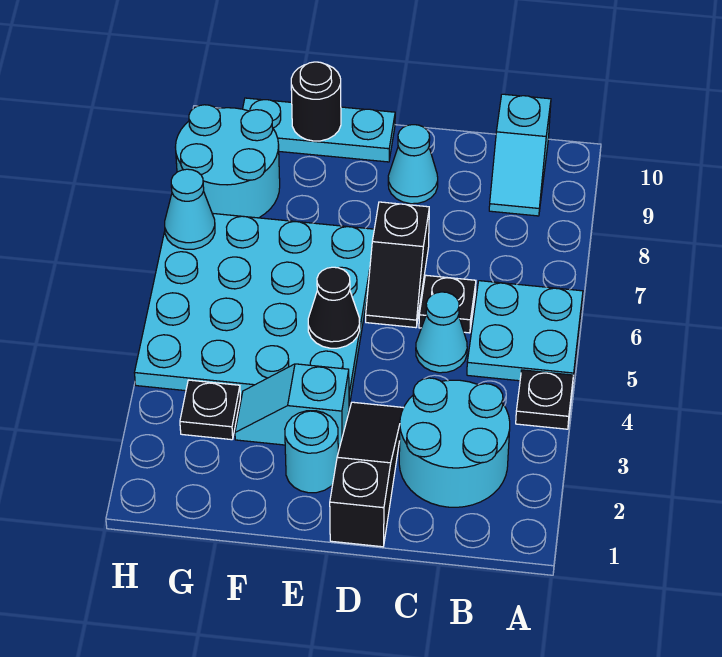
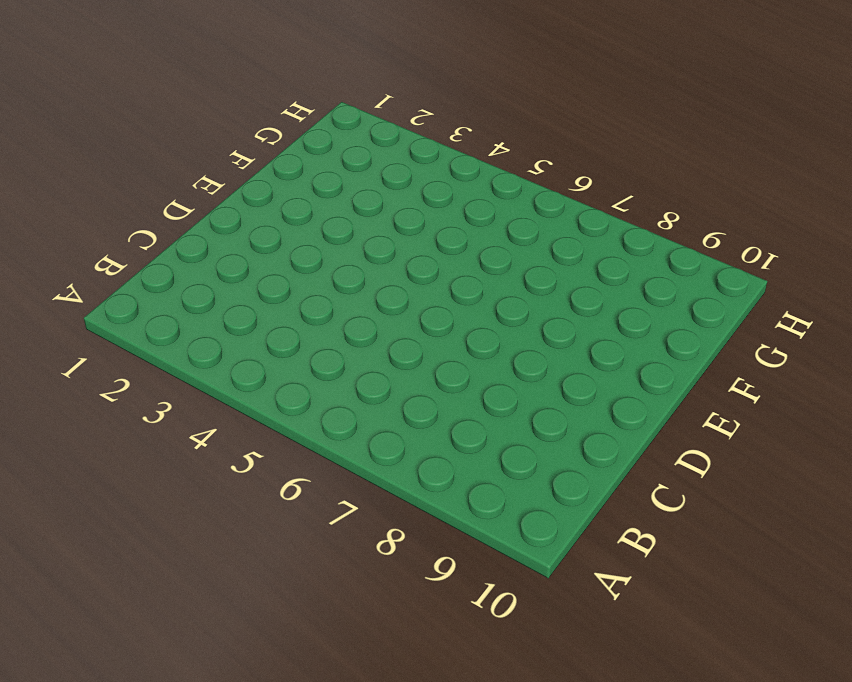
none -> black plate A4 level 1
none -> cyan plate A5:B6 level 1
none -> cyan round brick B2:C3 level 1

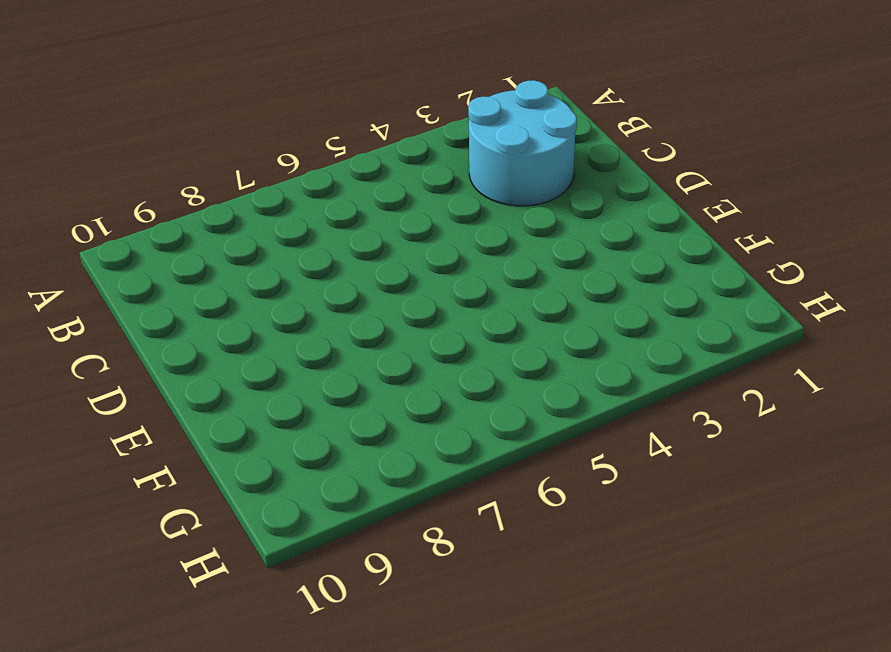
none -> black plate A4 level 1
none -> cyan plate A5:B6 level 1
none -> cyan slope B9:B10 level 1 top 10

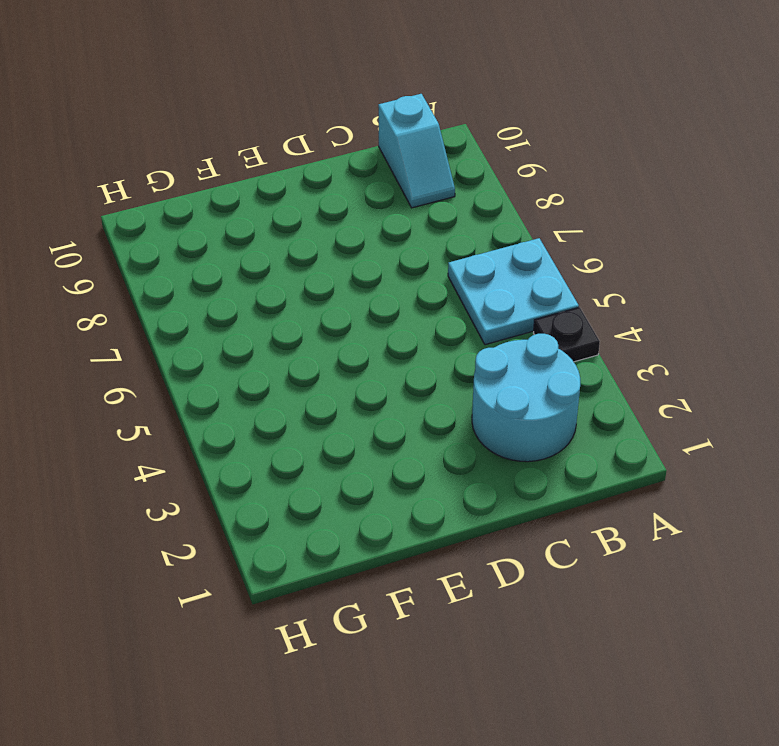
none -> cyan cone C5 level 1
none -> black plate C6 level 1
none -> black slope D1:D3 level 1 top 1

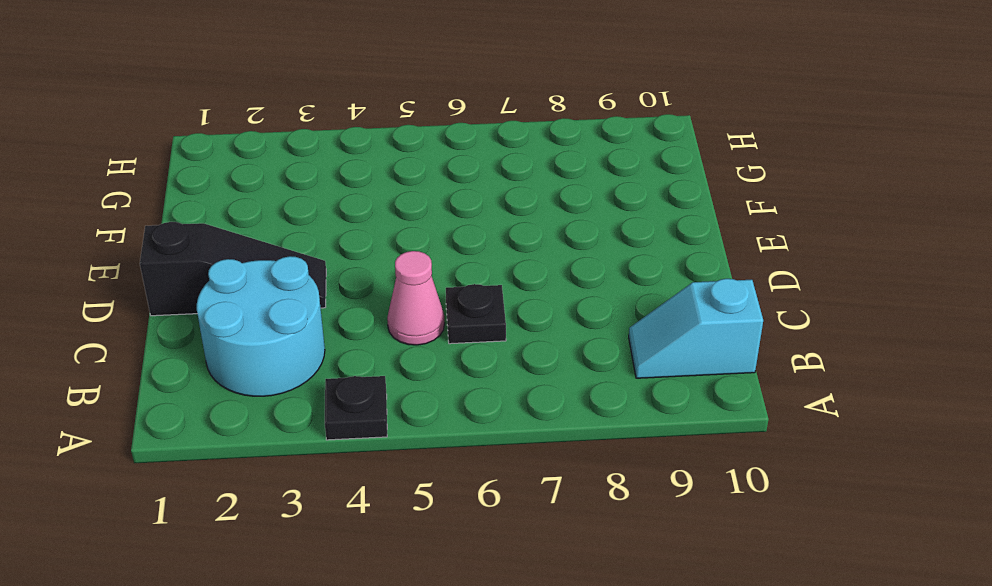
pink cone C5 level 1 -> cyan cone C5 level 1
none -> cyan plate A5:B6 level 1
none -> black slope D6:D7 level 1 top 7
none -> cyan cone D9 level 1

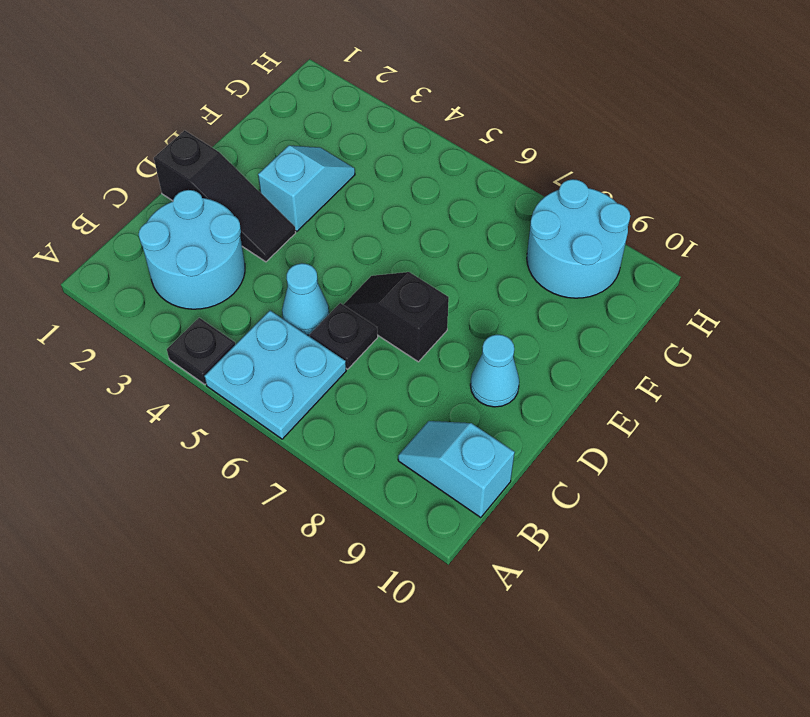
none -> cyan round brick E2 level 1
none -> cyan plate E4:H7 level 1
none -> cyan plate E10:G10 level 1

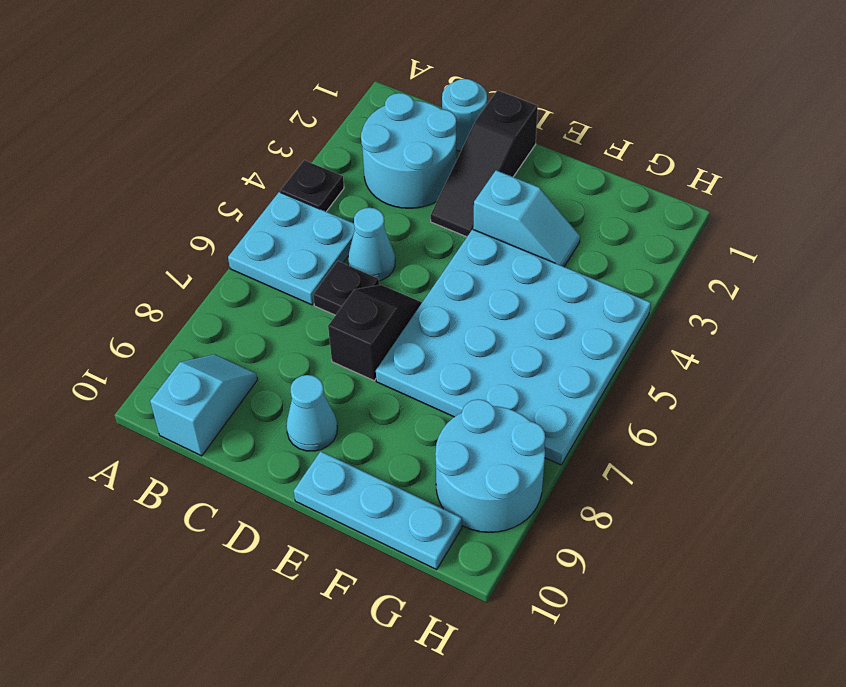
cyan round brick C1 level 1 -> cyan round brick E2 level 1
none -> black plate G3 level 1
none -> black cone E5 level 2
none -> black round brick F10 level 2

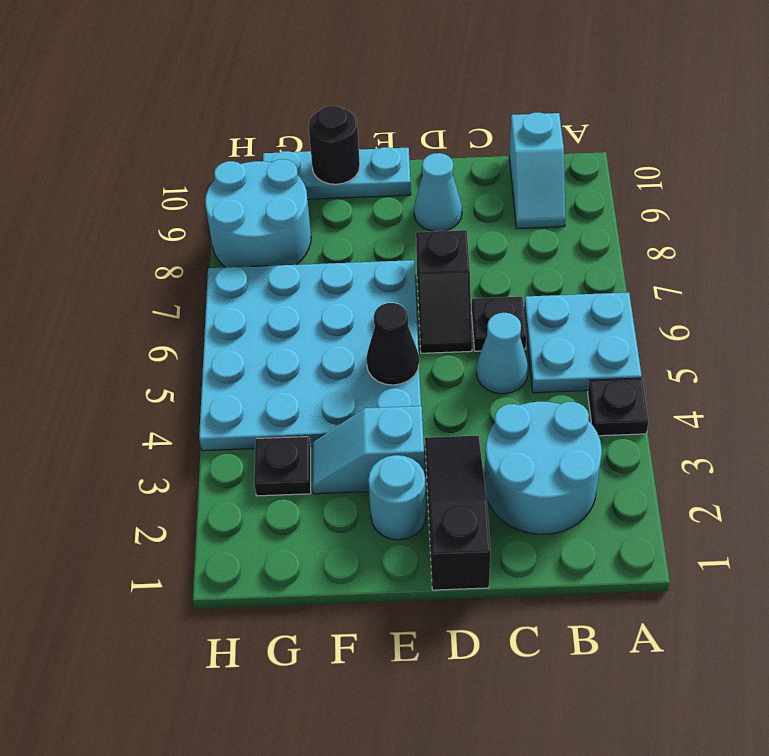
none -> cyan cone H7 level 2

